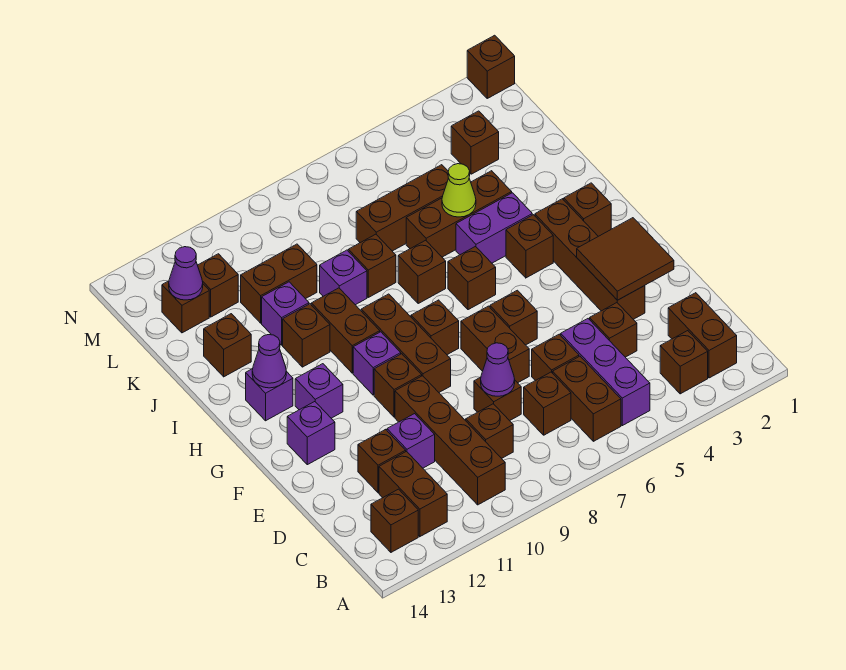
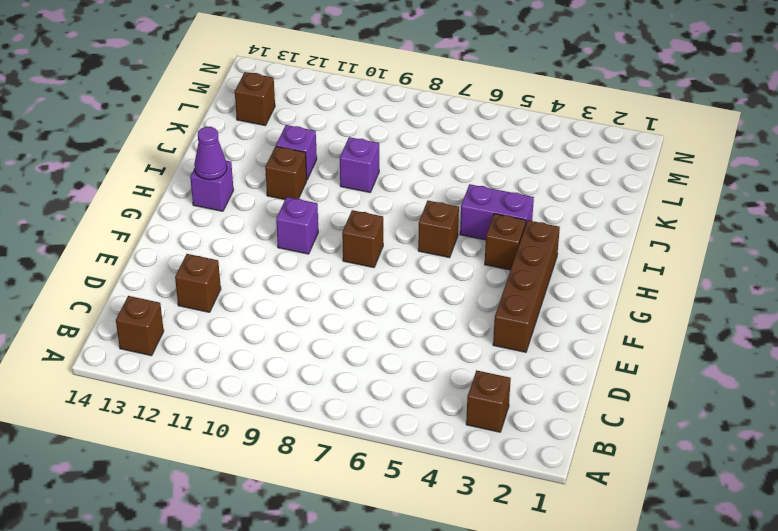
none -> brown brick B2:C2 level 1
none -> purple brick B5:D5 level 1
none -> brown brick B6:C6 level 1
none -> brown brick B10:E10 level 1

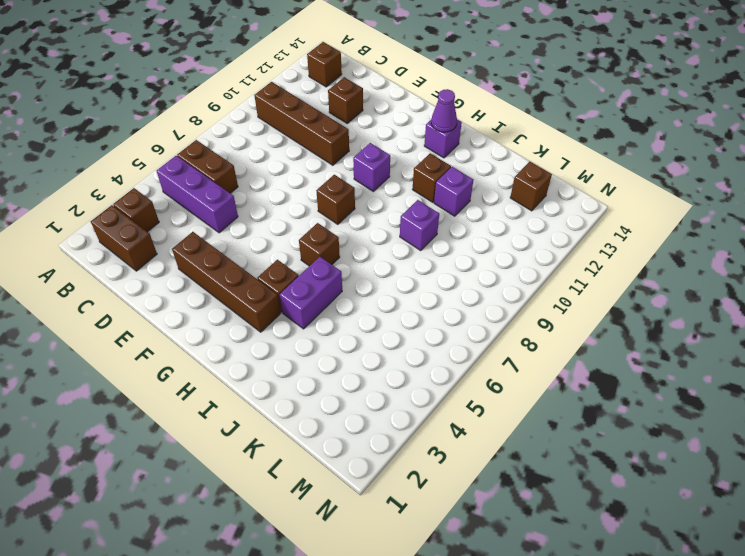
none -> brown brick B12:C12 level 1
none -> brown brick C7 level 1
none -> brown brick C9 level 1
none -> brown brick D4 level 1

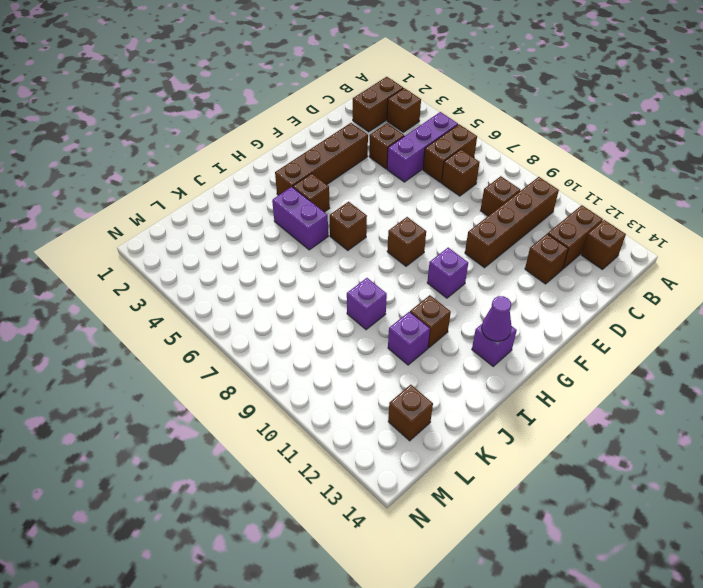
none -> brown brick D6 level 1
none -> brown brick D8 level 1
none -> purple brick D11 level 1
none -> brown brick E7:F7 level 1

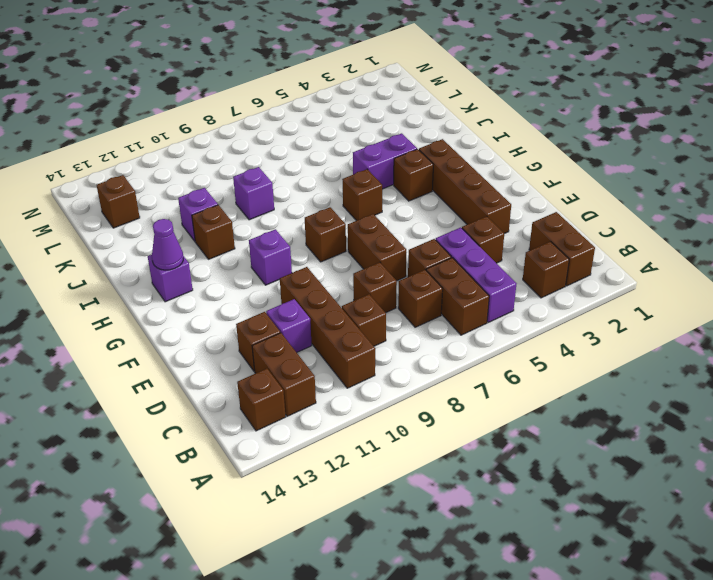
none -> brown brick F6 level 1
none -> brown brick F9:H9 level 1
none -> brown brick F10 level 1
none -> purple brick F13 level 1

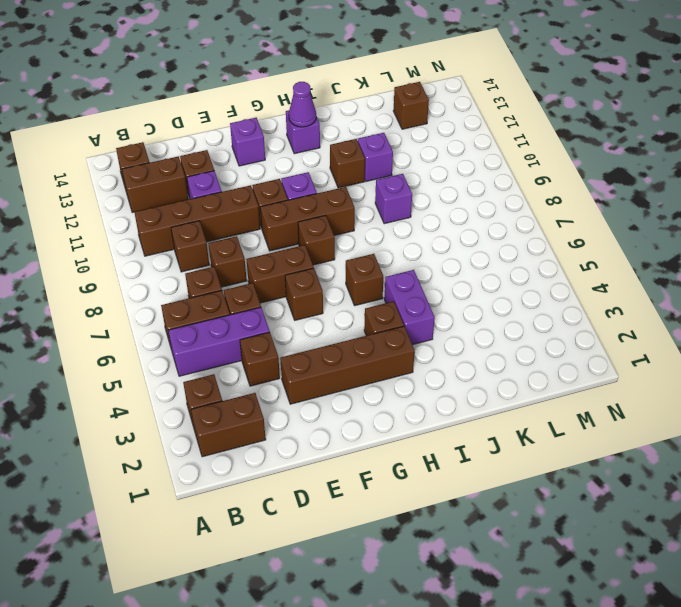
none -> purple brick G12 level 1
none -> brown brick H2 level 1
none -> brown brick H10:I10 level 1
none -> brown brick I7 level 1

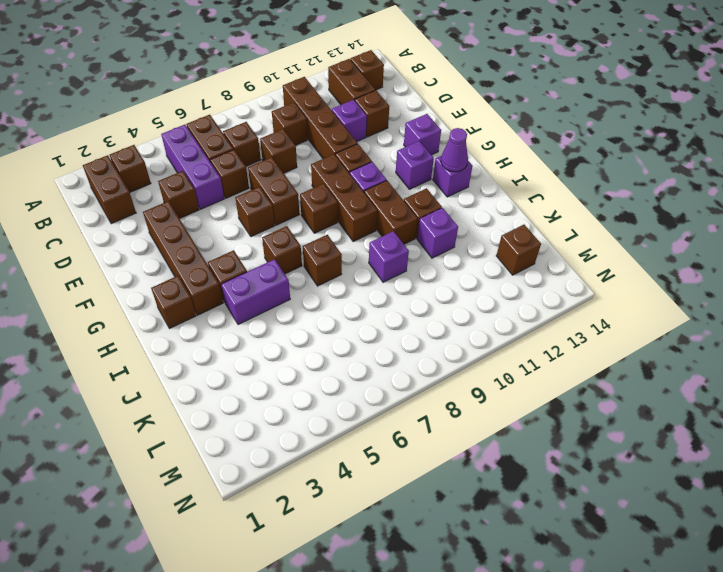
none -> brown brick J4:J6 level 1
none -> brown brick J8 level 1
none -> brown brick J13 level 1
none -> brown brick K5:K7 level 1

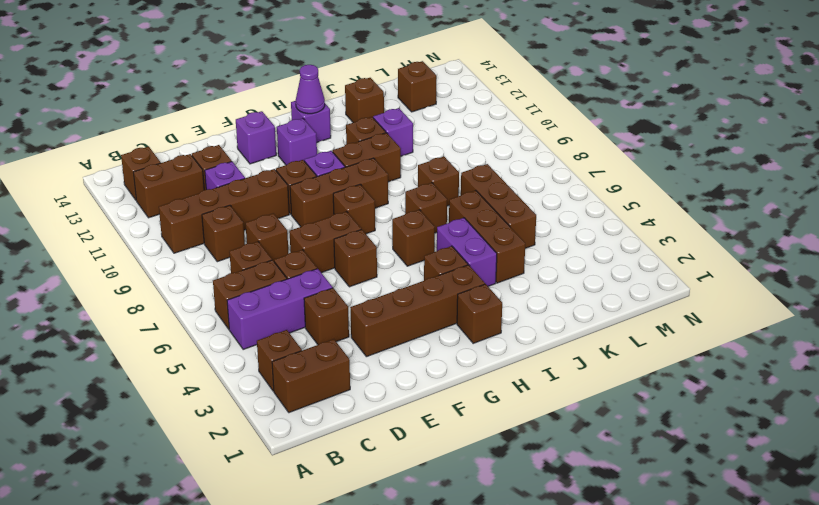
none -> purple brick J9 level 1
none -> brown brick K10:K11 level 1
none -> brown brick L3 level 1
none -> brown brick L12 level 1

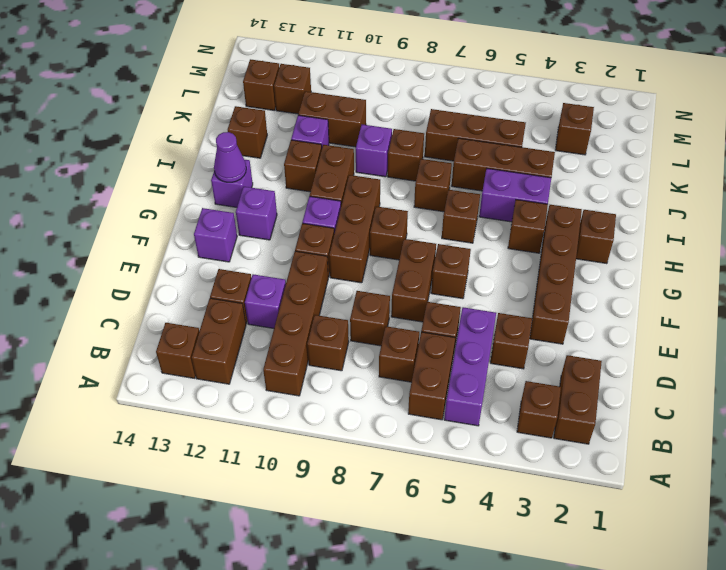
none -> brown brick N1 level 1
none -> purple cone D8 level 2
none -> brown tile E2:F3 level 2
none -> lime cone J5 level 2

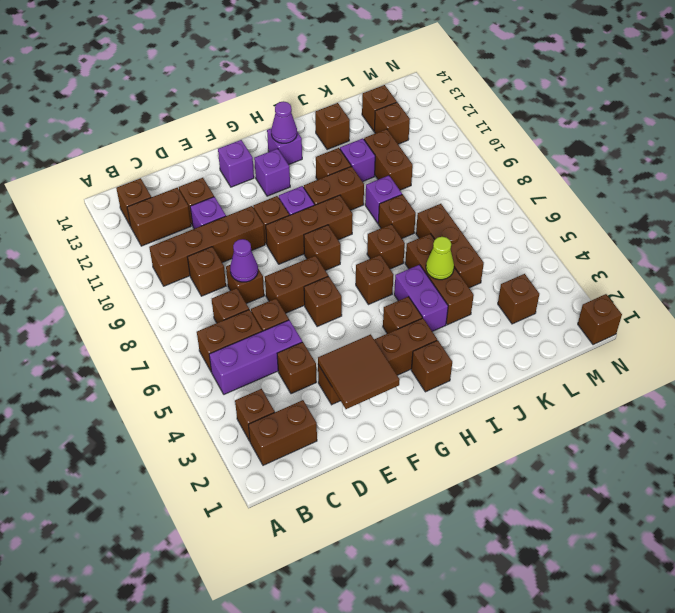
none -> purple cone L13 level 2

